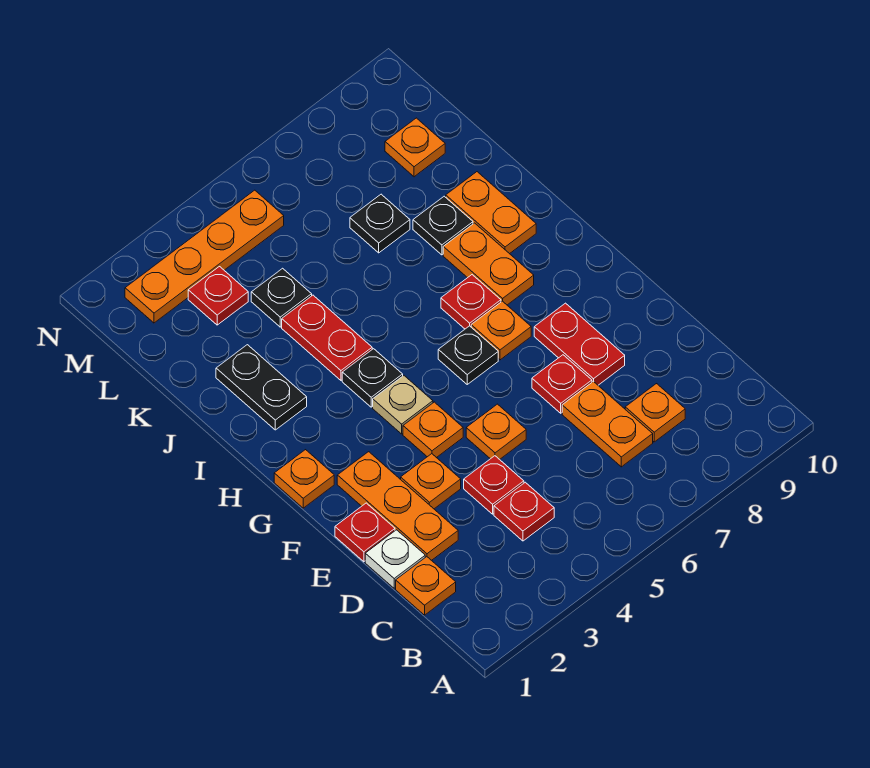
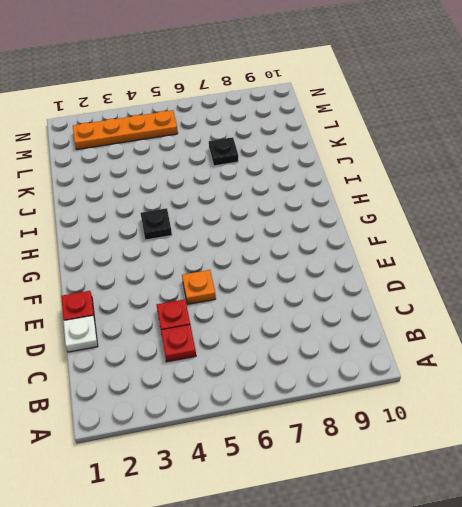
none -> orange plate C1 level 1
none -> orange plate C7:D7 level 1
none -> orange plate C8 level 1

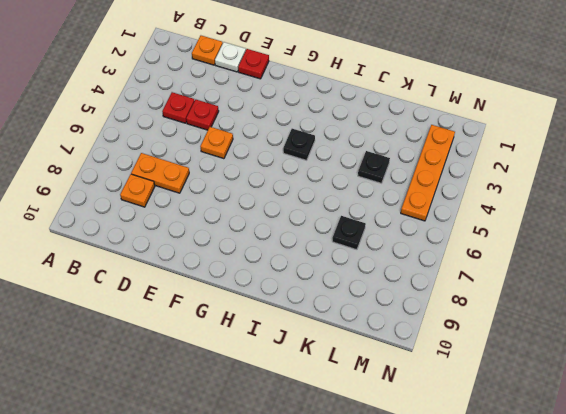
none -> orange plate D2:F2 level 1
none -> orange plate E3 level 1
none -> red plate E7 level 1

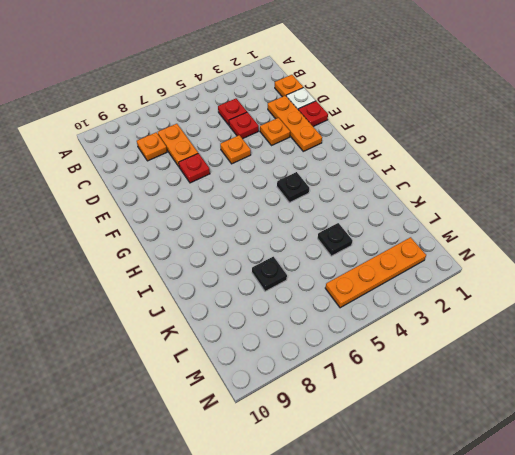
none -> red plate E8:F8 level 1
none -> orange plate F4 level 1
none -> orange plate G1 level 1

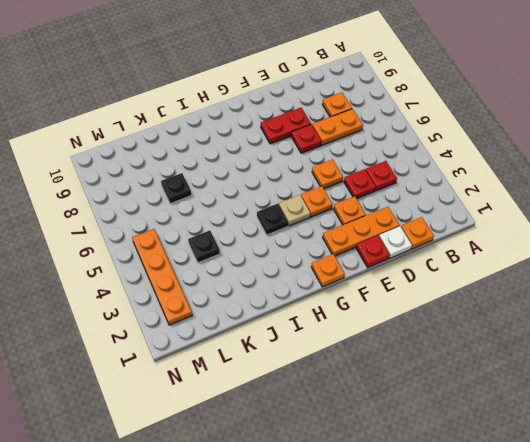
none -> black plate G6 level 1
none -> orange plate G7 level 1
none -> red plate H7 level 1

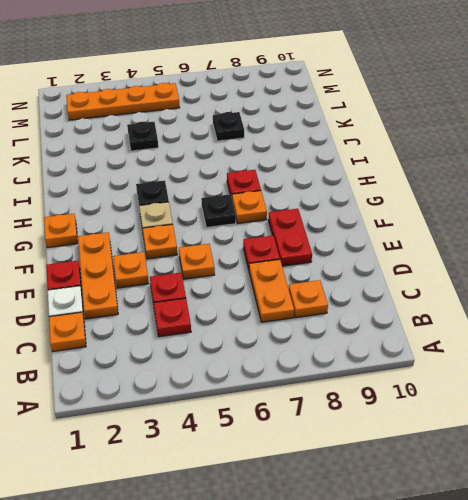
none -> orange plate H8:I8 level 1
none -> black plate I2:J2 level 1
none -> red plate I4:J4 level 1

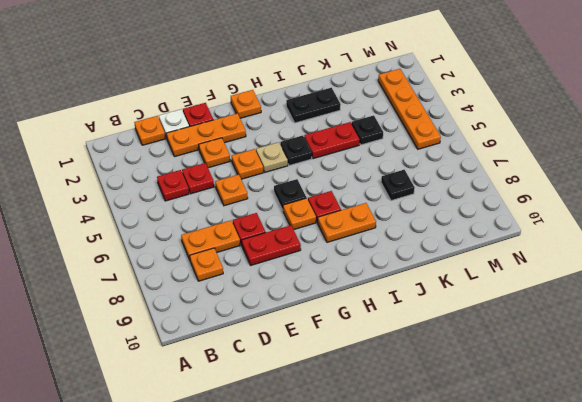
none -> orange plate I9:J9 level 1
none -> black plate J8 level 1
none -> red plate L3 level 1

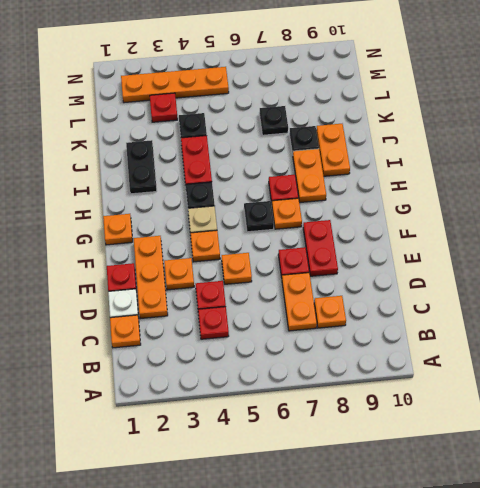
none -> orange plate L9 level 1

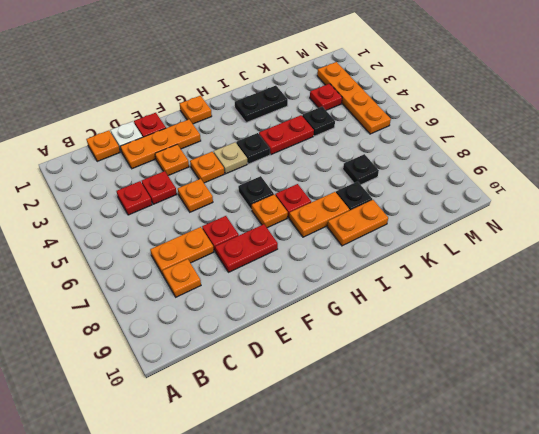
none -> orange plate L9 level 1

